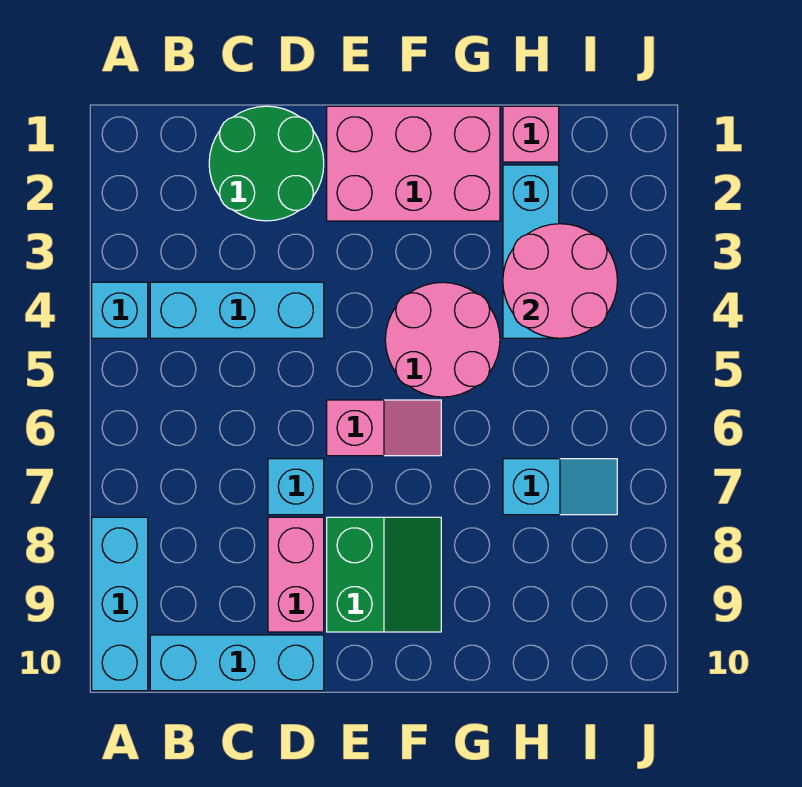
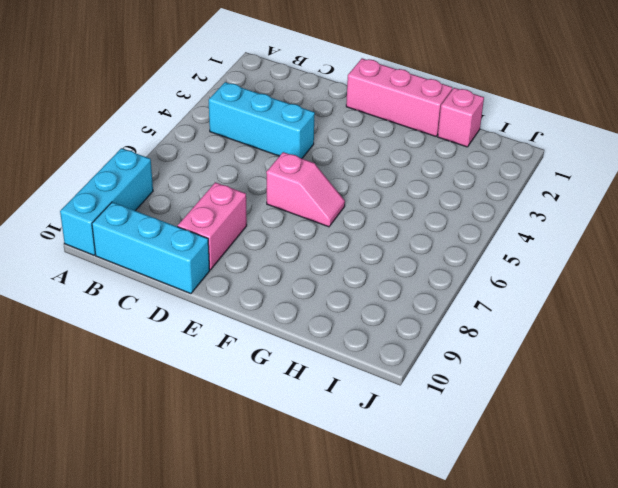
pink brick E1:G1 level 1 -> pink brick E1:G2 level 1
none -> cyan brick A4 level 1
none -> green round brick C1:D2 level 1
none -> cyan brick D7 level 1

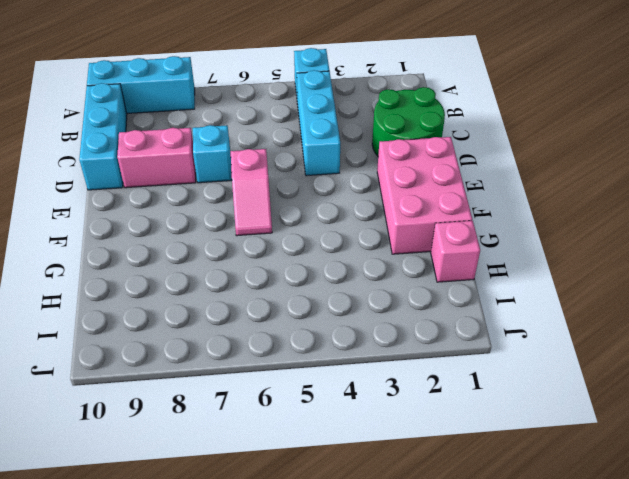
none -> green slope E8:F9 level 1 top E
none -> pink round brick F4:G5 level 1
none -> cyan brick H2:H4 level 1

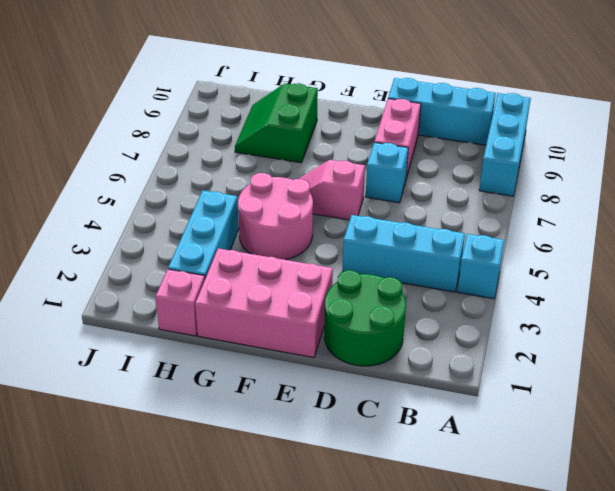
green slope G8:H9 level 1 top G -> green slope E8:F9 level 1 top E
none -> cyan slope H7:I7 level 1 top H
none -> pink round brick H3:I4 level 2

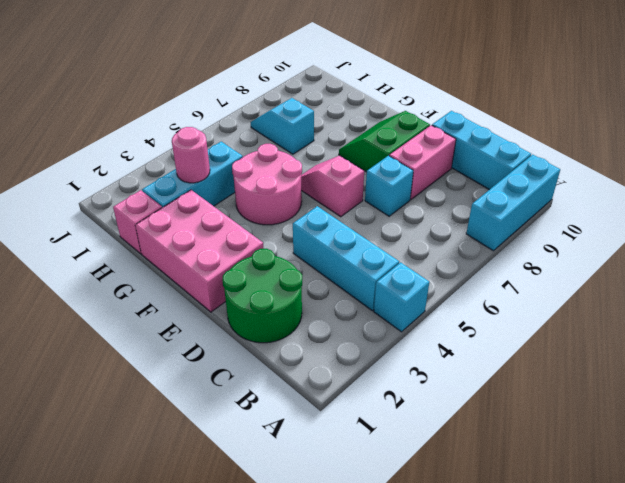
pink round brick H3 level 2 -> pink round brick H3:I4 level 2

